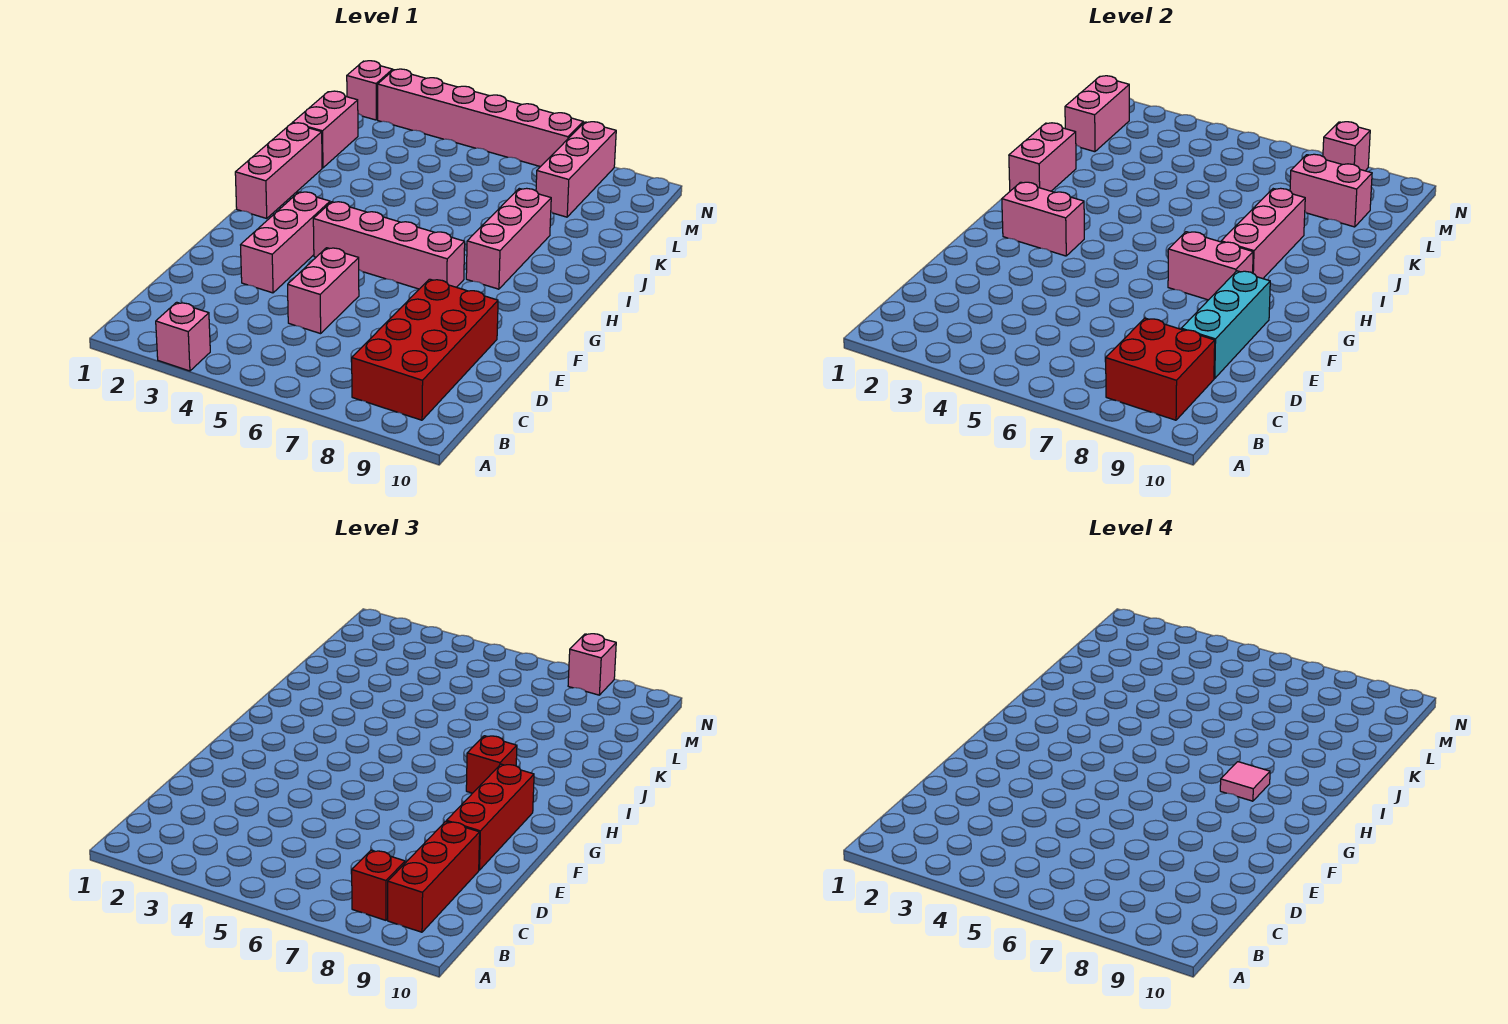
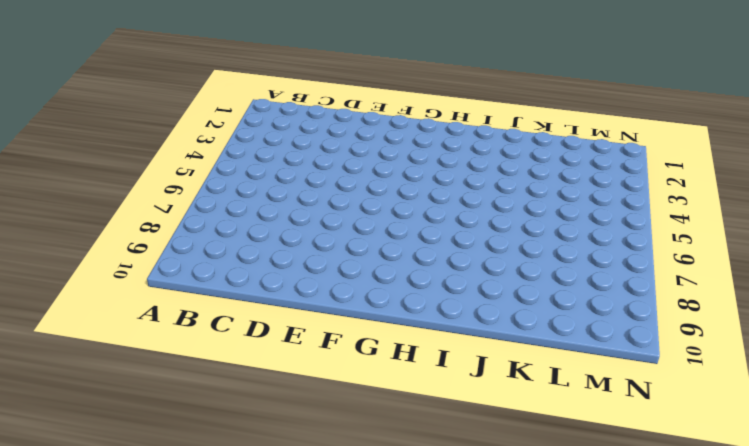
none -> pink brick A3 level 1
none -> red brick B8:E9 level 1
none -> pink brick D5:E5 level 1

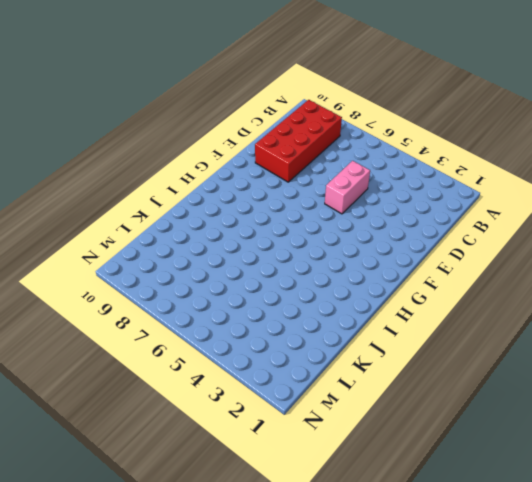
none -> pink brick A3 level 1
none -> pink brick E3:G3 level 1
none -> pink brick G4:G7 level 1

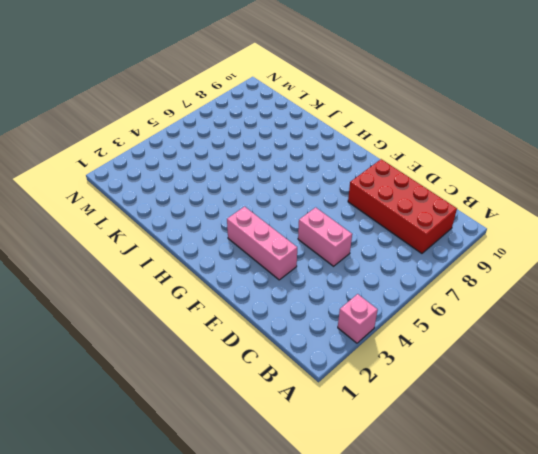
none -> pink brick G4:G7 level 1
none -> pink brick H1:J1 level 1
none -> pink brick H8:J8 level 1

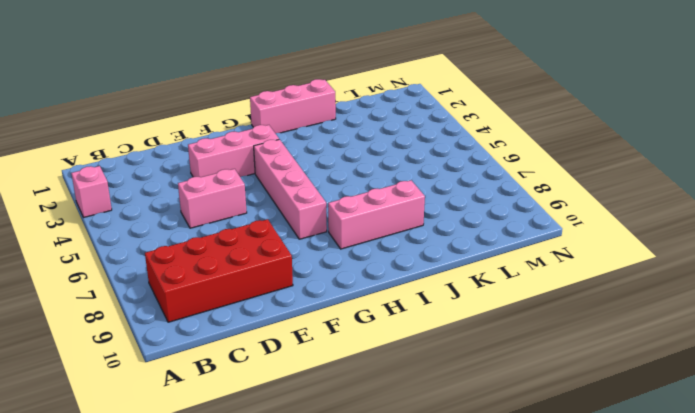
none -> pink brick K1:L1 level 1
none -> pink brick L8:N8 level 1
none -> pink brick N1 level 1

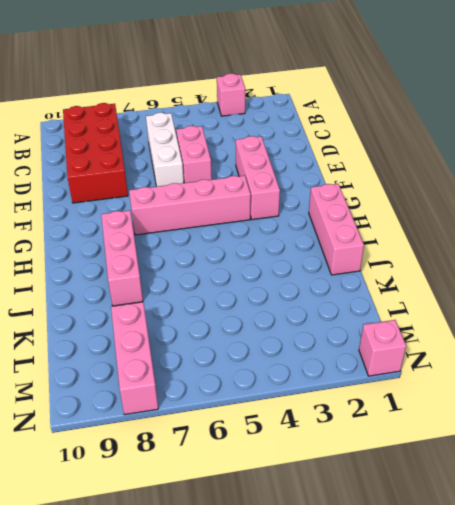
white brick C6:E6 level 1 -> none
none -> pink brick K1:L1 level 1
none -> pink brick N2:N7 level 1
none -> red brick B8:C9 level 2

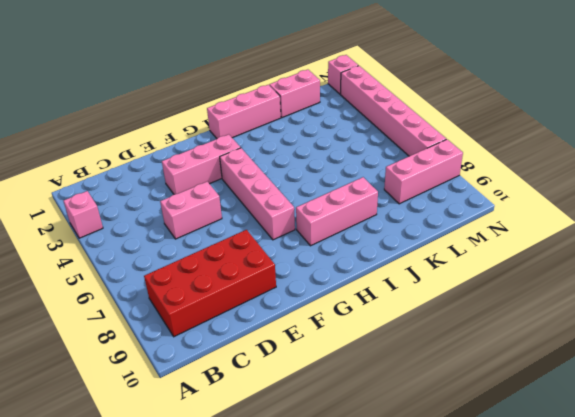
none -> red brick B8:C9 level 2
none -> cyan brick D9:F9 level 2
none -> pink brick G2:G3 level 2

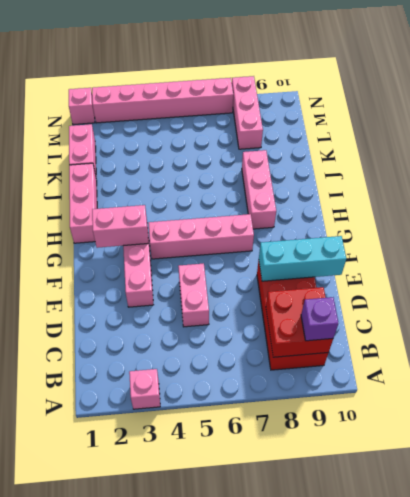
purple brick B9 level 3 -> red brick B9:D9 level 3
cyan brick E8:E10 level 2 -> cyan brick D9:F9 level 2
none -> pink brick G7:G8 level 2
none -> pink brick H8:J8 level 2
none -> pink brick I1:J1 level 2

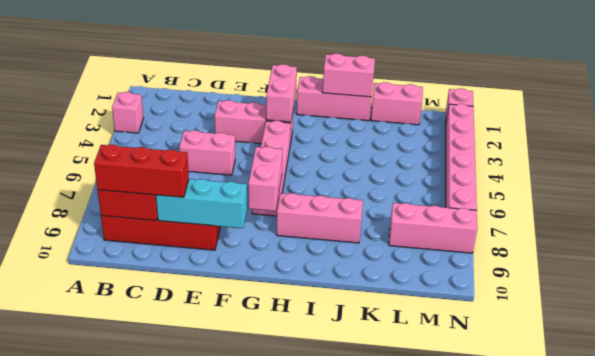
none -> pink brick H8:J8 level 2
none -> pink brick L1:M1 level 2
none -> pink brick L8:L9 level 2

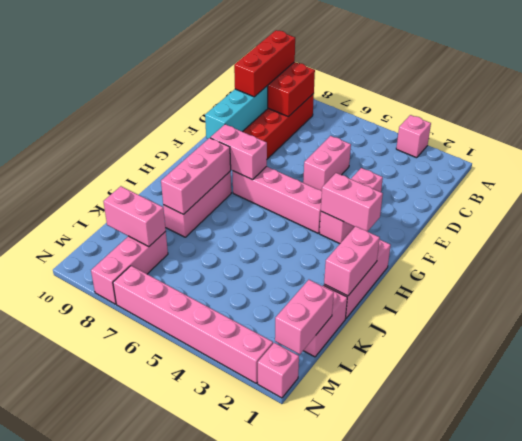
none -> pink brick N8 level 2
none -> red brick B8 level 3
none -> red brick E9:G9 level 3

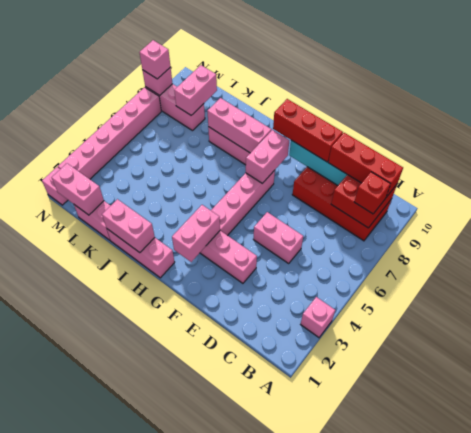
none -> red brick H8 level 3
none -> pink tile H8 level 4

